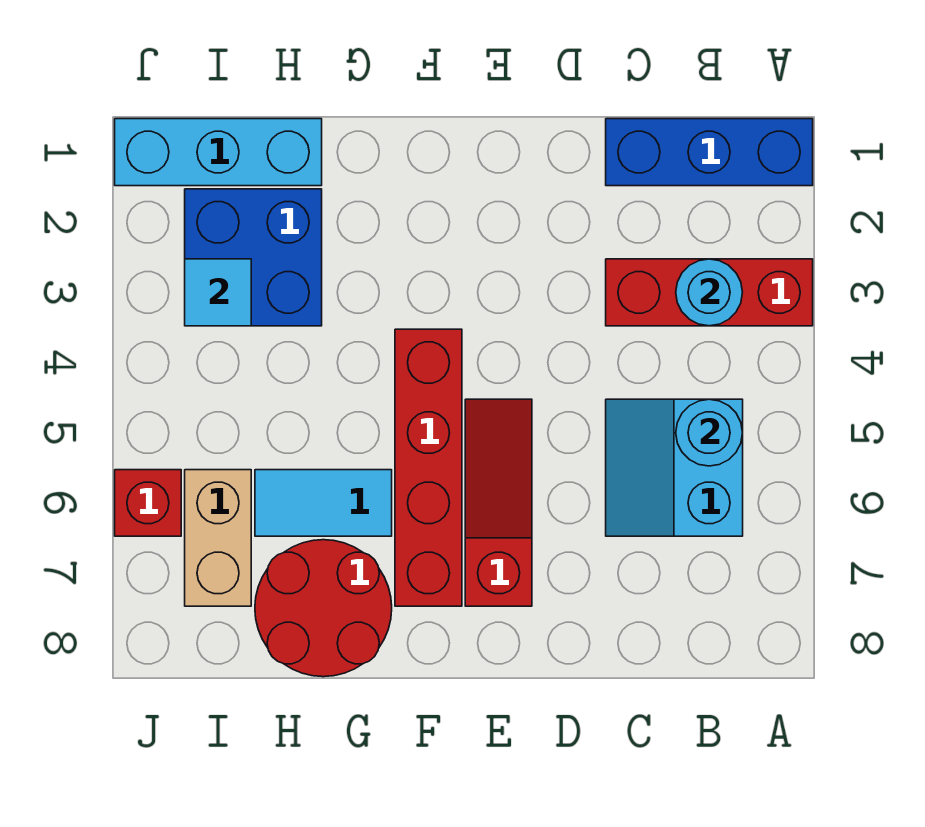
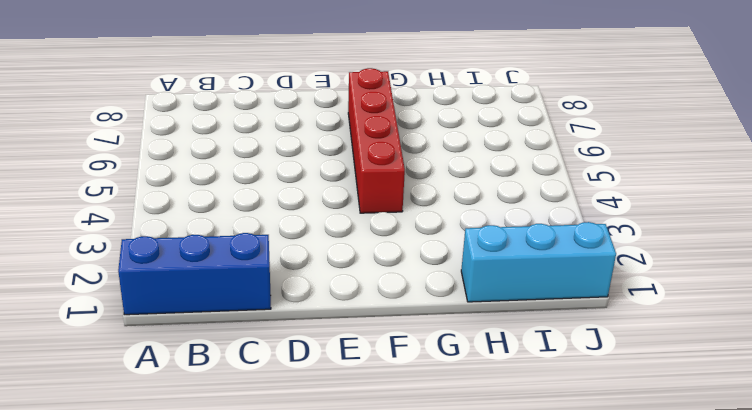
none -> red brick A3:C3 level 1
none -> cyan slope B5:C6 level 1 top B
none -> red slope E5:E7 level 1 top 7

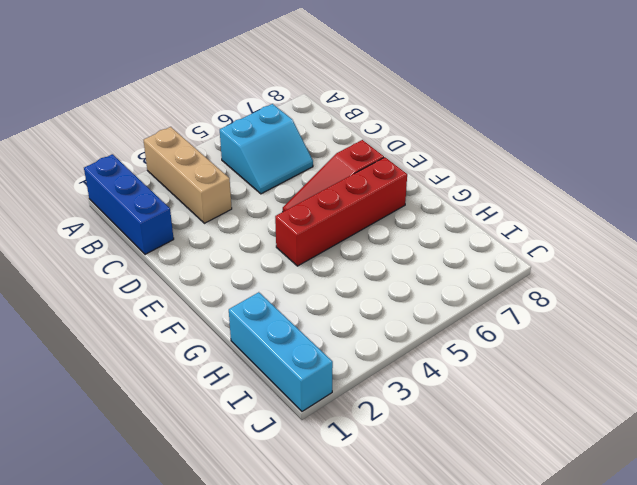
tan brick A3:C3 level 1 -> red brick A3:C3 level 1
none -> cyan tile G6:H6 level 1
none -> red round brick G7:H8 level 1
none -> blue brick H2:I3 level 1

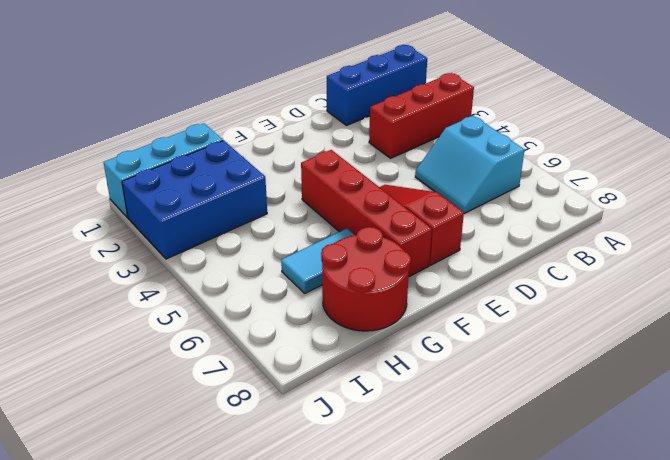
blue brick H2:J3 level 1 -> blue brick H2:I3 level 1
none -> tan brick I6:I7 level 1
none -> red brick J6 level 1
none -> cyan round brick B3 level 2

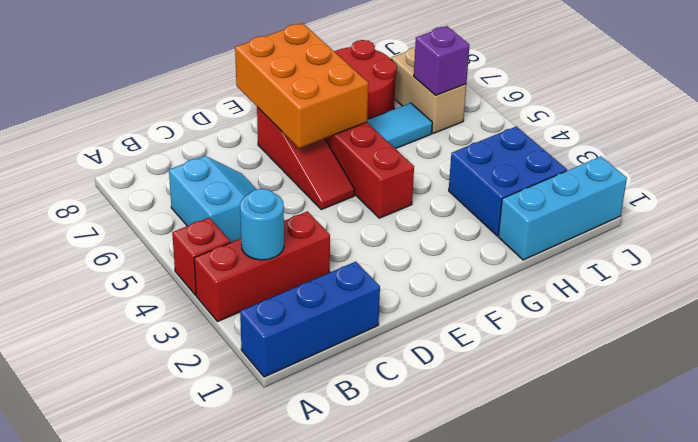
red brick A4 level 1 -> red brick J6 level 1
orange brick E6:F8 level 2 -> none
purple brick I6 level 2 -> none
none -> cyan round brick B5 level 2
none -> cyan tile I3 level 2

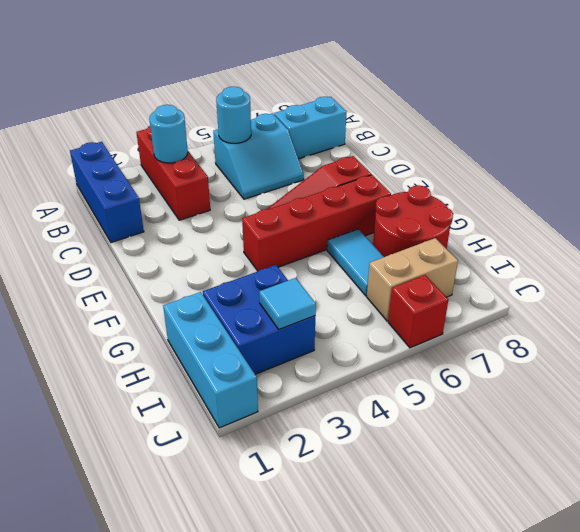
cyan brick B7:B8 level 1 -> none

